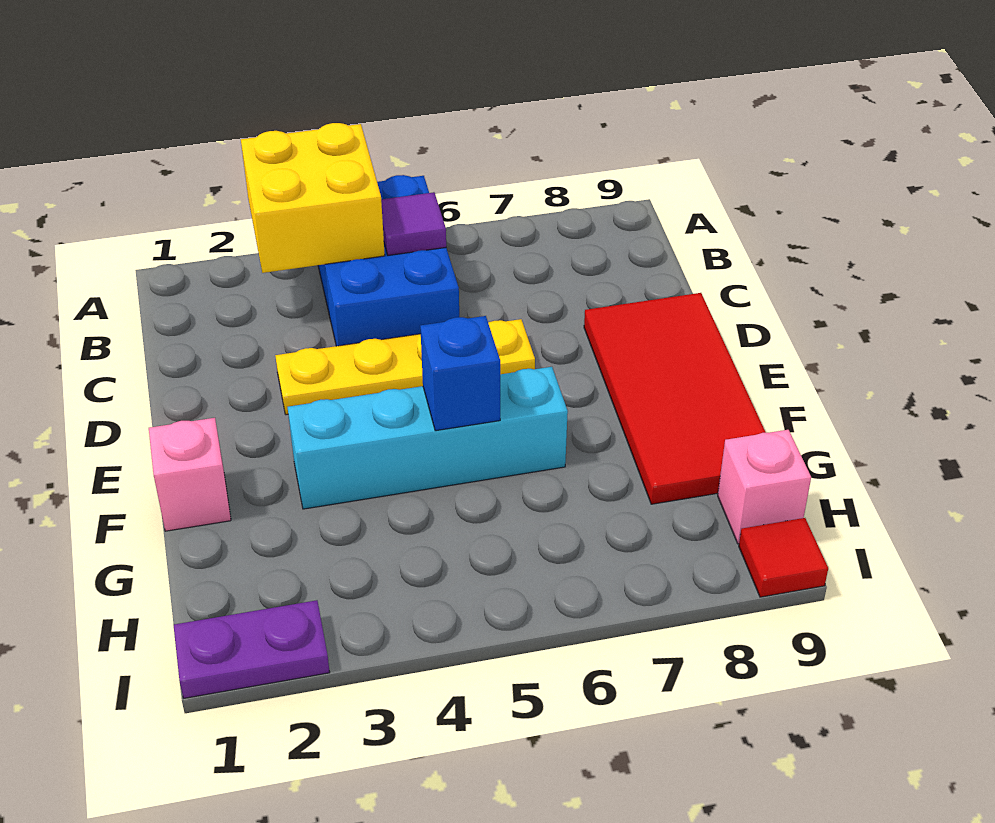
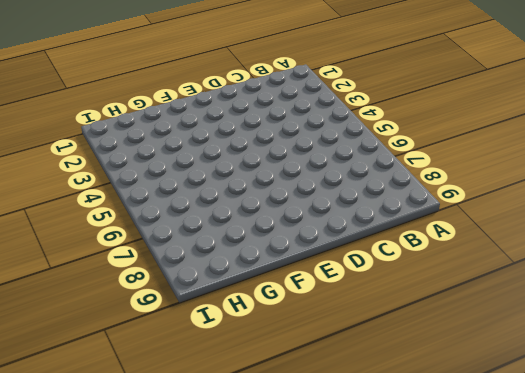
none -> blue brick A4:C5 level 1
none -> yellow plate D3:D6 level 1

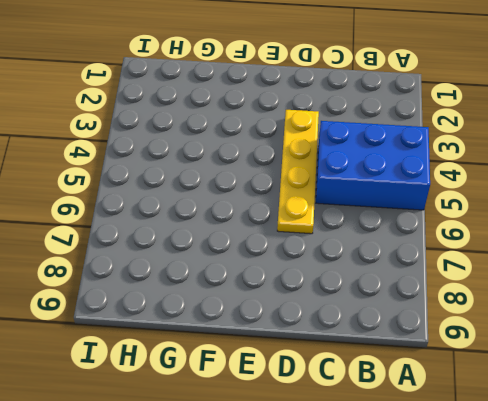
none -> red tile D8:G9 level 1
none -> pink brick F1 level 1

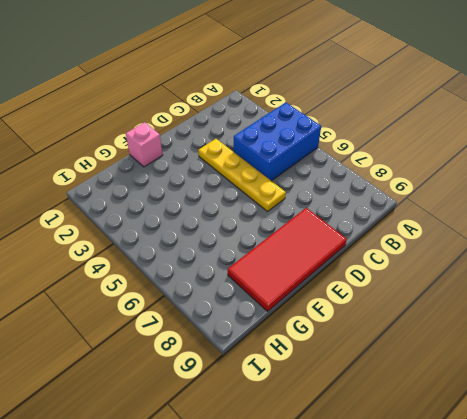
none -> cyan brick F3:F6 level 1
none -> pink brick H9 level 1

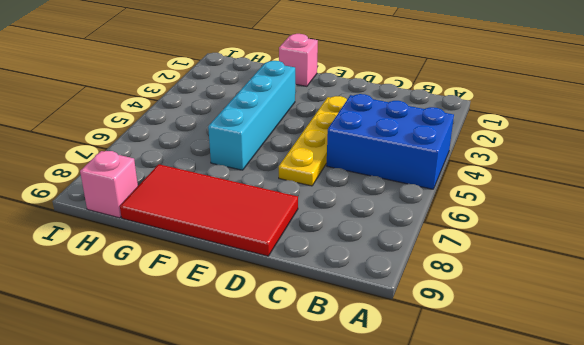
none -> purple plate I1:I2 level 1
none -> red tile I9 level 1

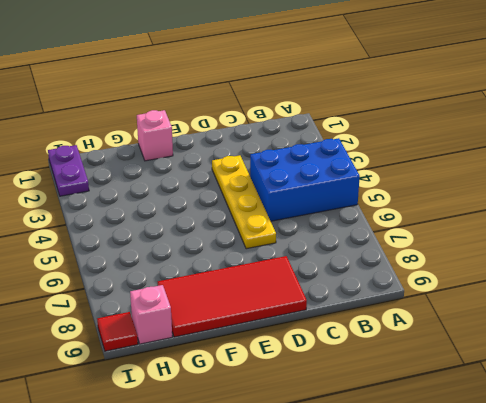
none -> cyan brick F3:F6 level 1
none -> yellow brick A3:B4 level 2

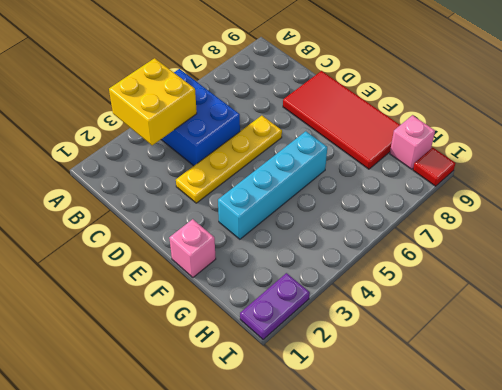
none -> purple tile B5 level 2
none -> blue brick F5 level 2

